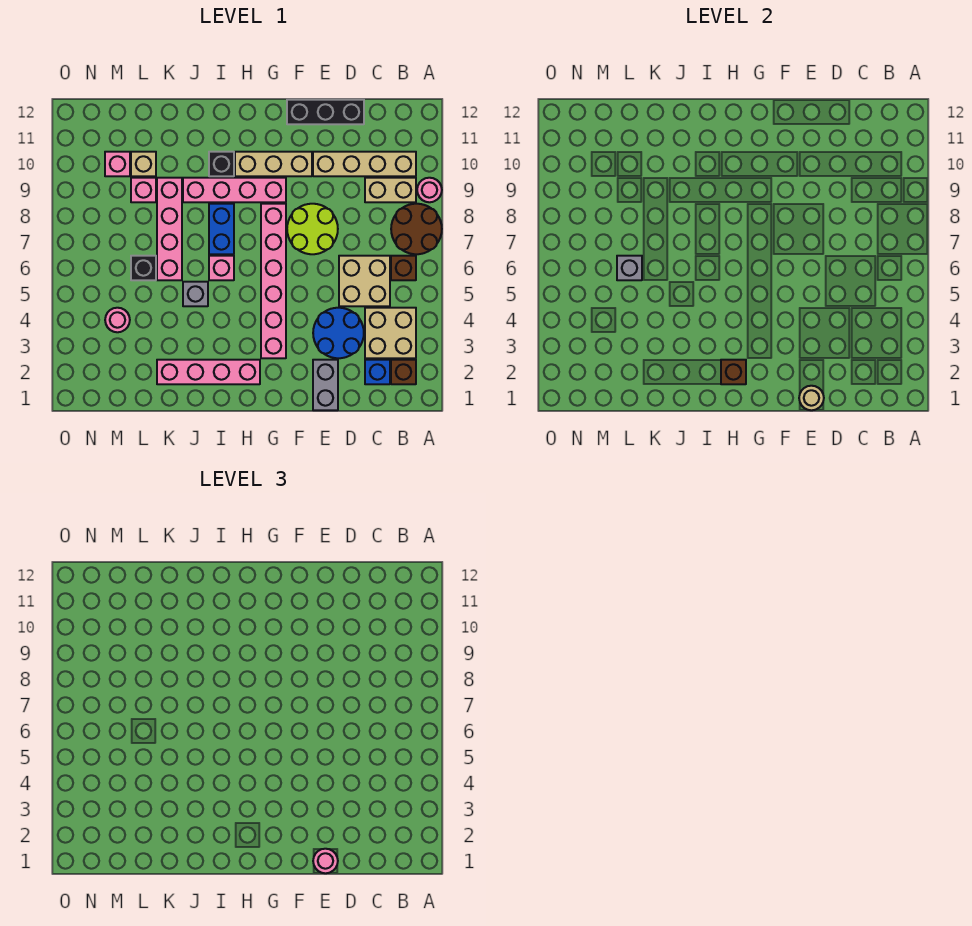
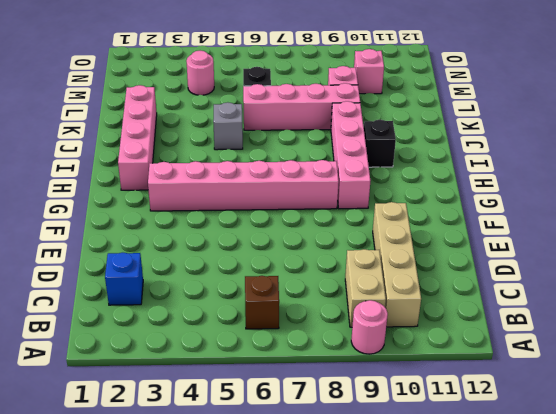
none -> brown round brick A7:B8 level 1
none -> brown brick B2 level 1
none -> tan brick B3:C4 level 1
none -> tan brick C5:D6 level 1

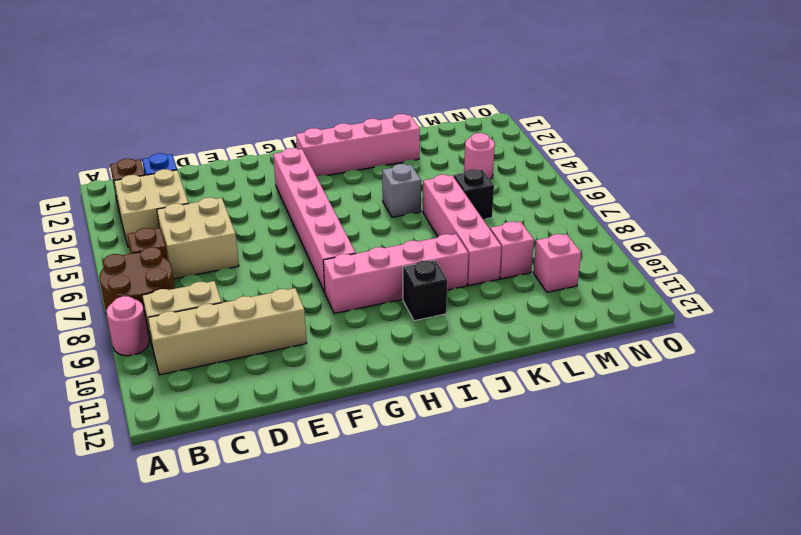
none -> blue round brick D3:E4 level 1
none -> black brick D12:F12 level 1
none -> grey brick E1:E2 level 1
none -> lime round brick E7:F8 level 1

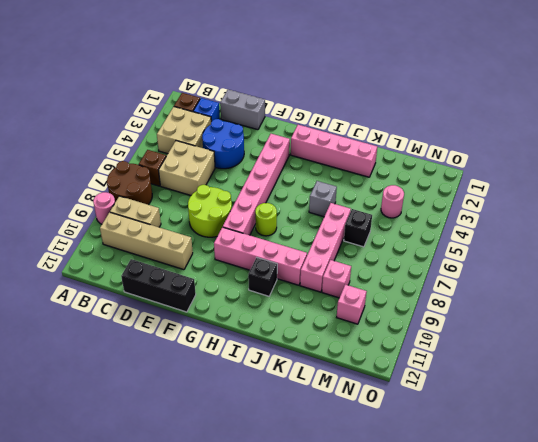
grey brick D1:E1 level 1 -> grey brick E1:E2 level 1
lime round brick H7 level 1 -> none
none -> tan brick F10:H10 level 1
none -> pink brick I6 level 1
none -> blue brick I7:I8 level 1
none -> tan brick L10 level 1

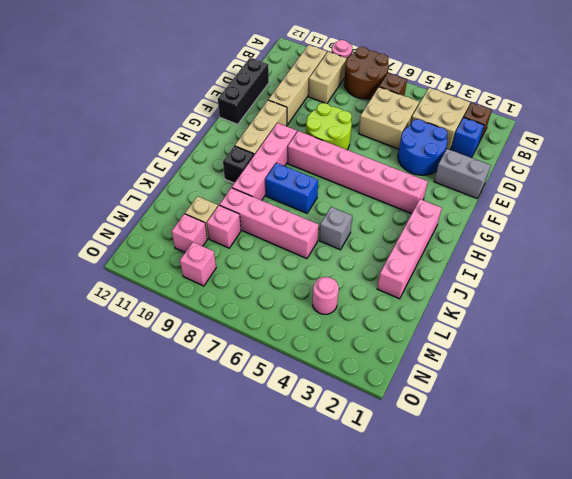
pink brick N9 level 1 -> pink brick I6 level 1
none -> black brick L6 level 1
none -> tan round brick E1 level 2
none -> brown brick H2 level 2
none -> grey brick L6 level 2

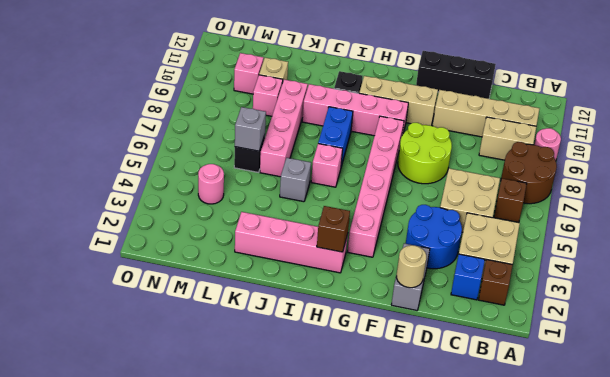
none -> pink round brick E1 level 3

